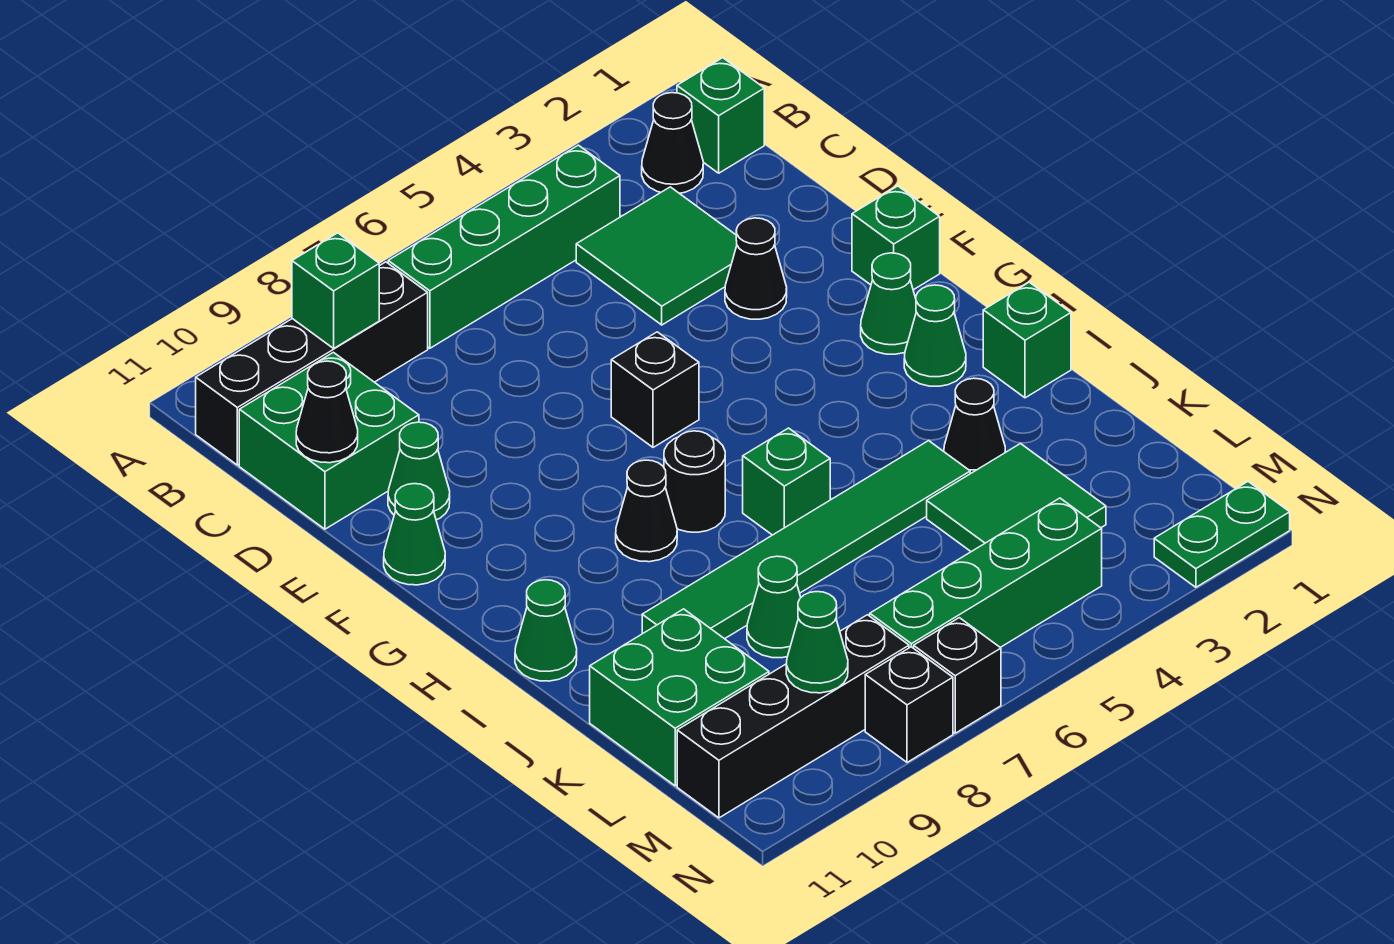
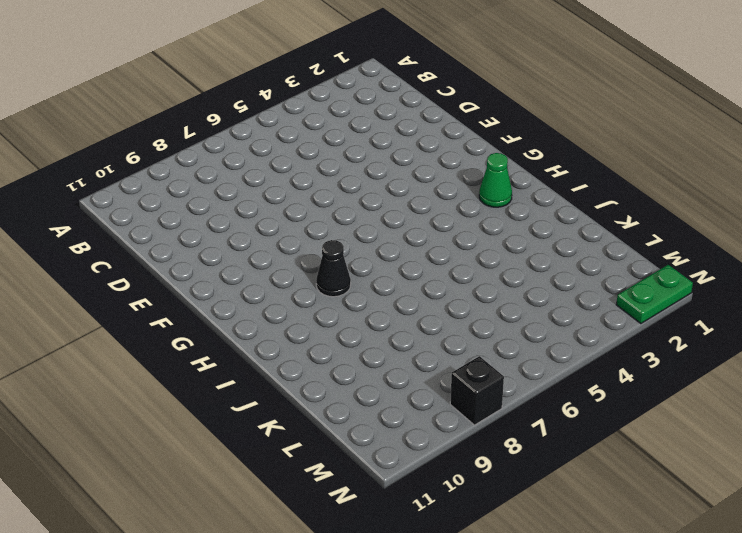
none -> green brick B1 level 1
none -> black cone B2 level 1
none -> green brick B4:B7 level 1
none -> black brick B8:B11 level 1

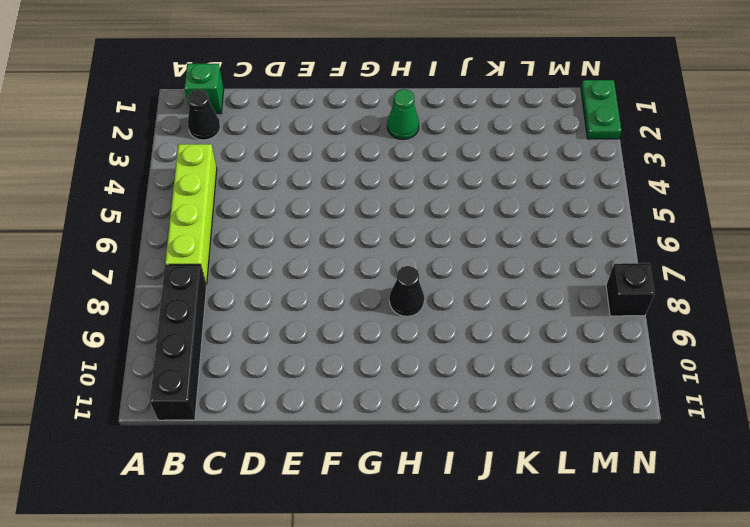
lime brick B4:B7 level 1 -> green brick B4:B7 level 1
none -> green tile C3:D4 level 1
none -> green brick C10:D11 level 1
none -> black cone E3 level 1
none -> green cone E10 level 1

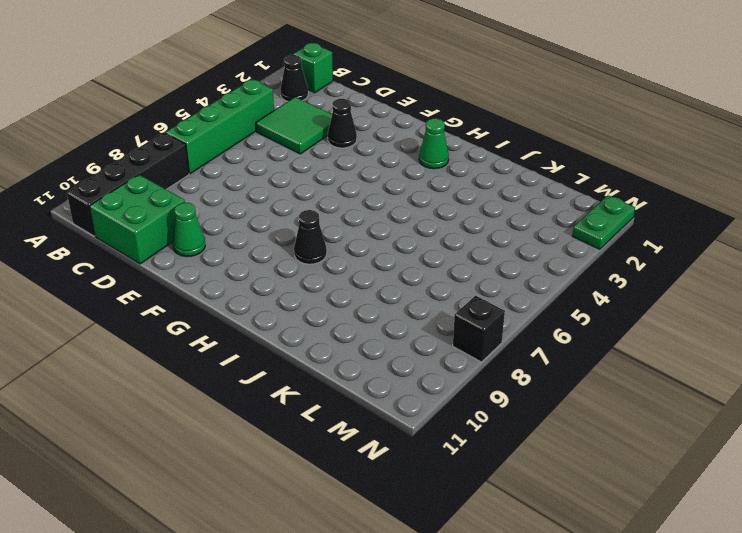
none -> green brick F1 level 1
none -> black brick F6 level 1
none -> green cone F11 level 1
none -> green cone G2 level 1

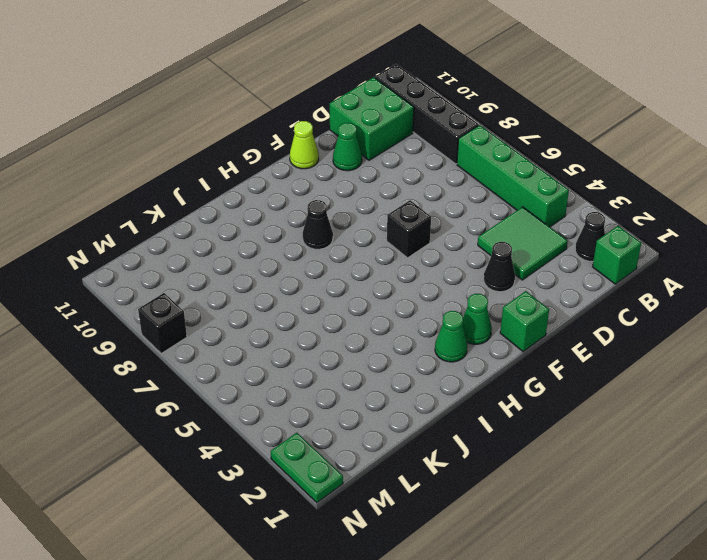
lime cone F11 level 1 -> green cone F11 level 1
none -> black round brick H7 level 1
none -> green brick I1 level 1
none -> green brick I6 level 1
none -> green cone I11 level 1

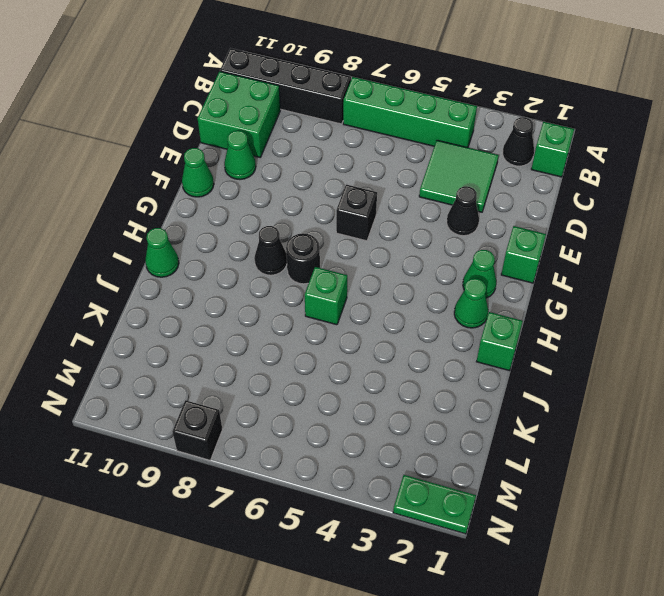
none -> black cone J3 level 1
none -> green tile J4:J9 level 1
none -> green tile K3:L4 level 1
none -> green cone K8 level 1

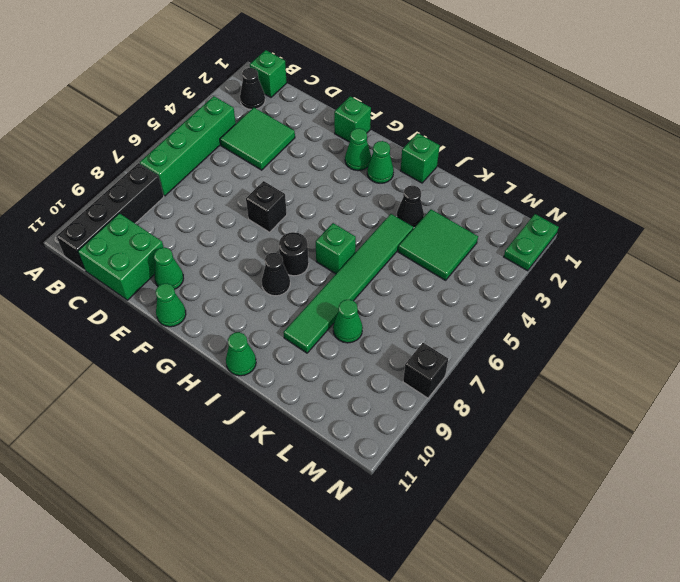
none -> black cone E3 level 1
none -> green brick K10:L11 level 1
none -> green brick M4:M7 level 1
none -> black brick M8:M11 level 1

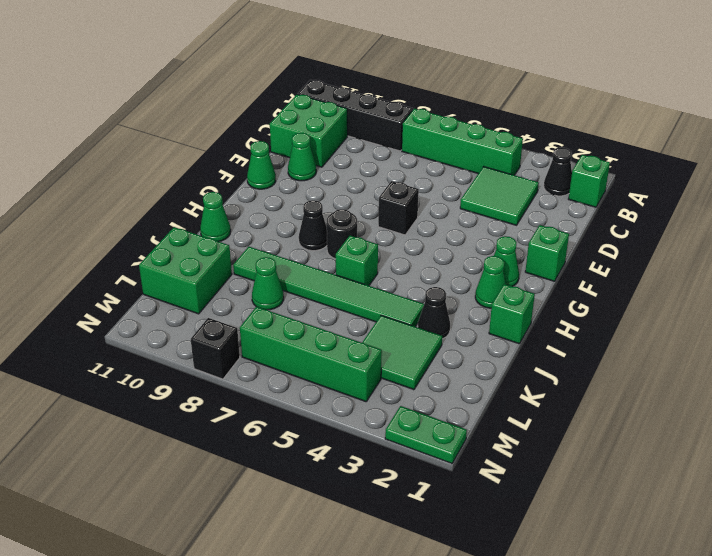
none -> black cone E3 level 1
none -> black brick M8:M11 level 1
none -> black brick N7 level 1
none -> green brick B9 level 2

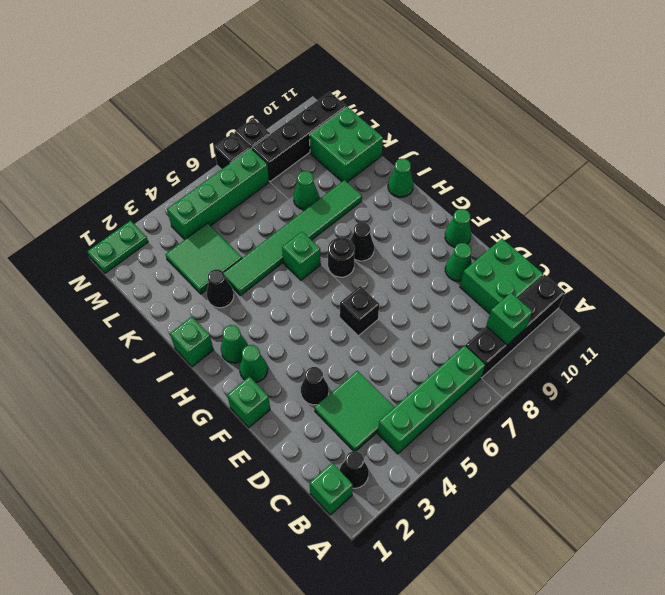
none -> black cone D11 level 2
none -> green cone M9 level 2

